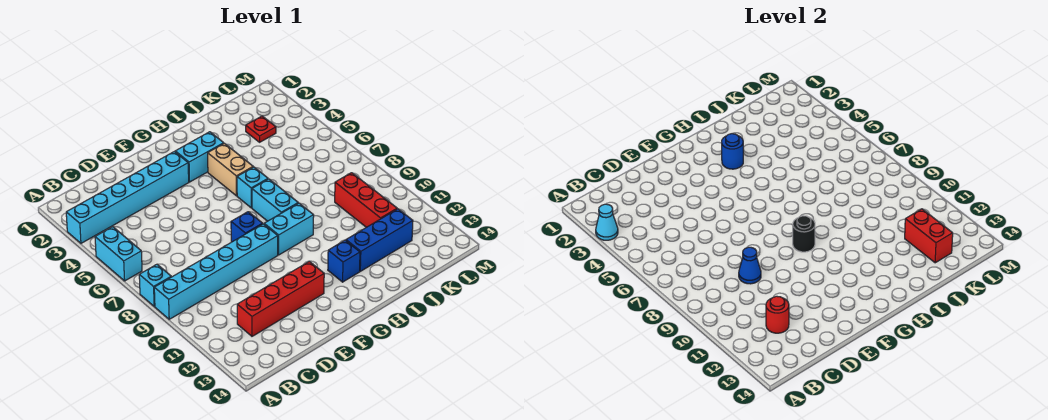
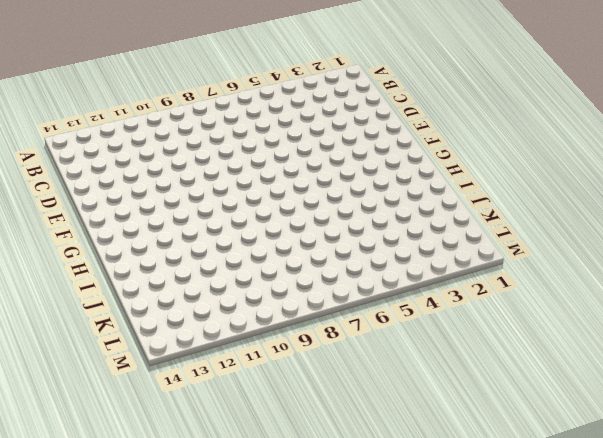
none -> cyan brick A3:F3 level 1
none -> cyan brick A5:A6 level 1
none -> cyan brick A8 level 1

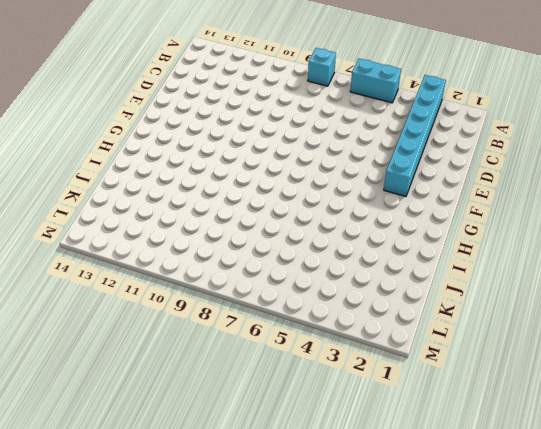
none -> cyan brick A9:F9 level 1
none -> red brick C12:F12 level 1
none -> blue brick F8 level 1

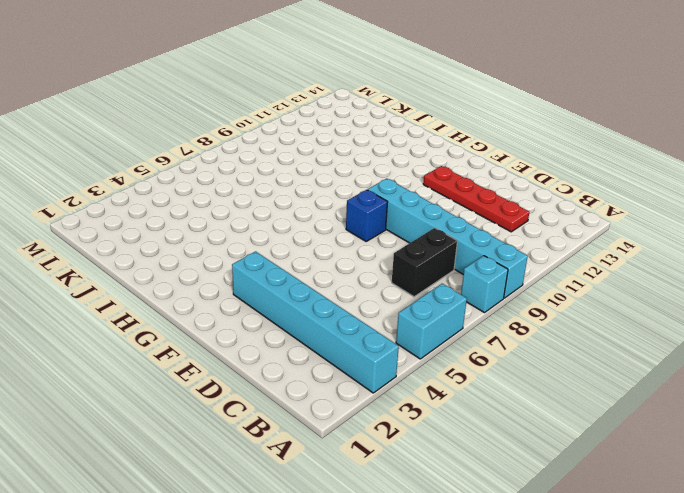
black brick C7:C8 level 1 -> none
red plate C12:F12 level 1 -> red brick C12:F12 level 1
none -> cyan brick G3:H3 level 1
none -> cyan brick G9:H9 level 1
none -> tan brick H4:H5 level 1

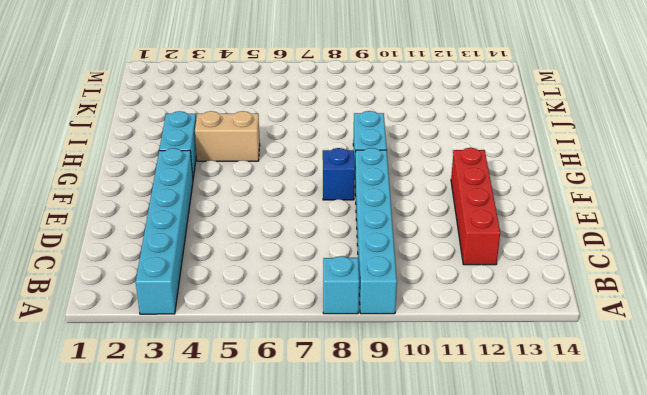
none -> cyan brick A5:A6 level 1
none -> cyan brick H6 level 1
none -> cyan brick H7:H8 level 1

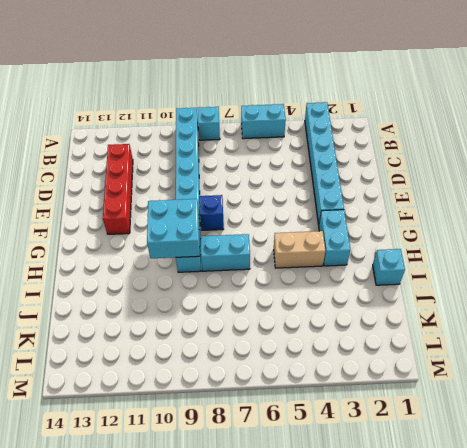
cyan brick G9:H10 level 2 -> black round brick G9 level 2
cyan brick I1 level 1 -> cyan brick H6 level 1
none -> blue brick H12 level 1
none -> blue brick I12:K12 level 1
none -> red plate K3 level 1

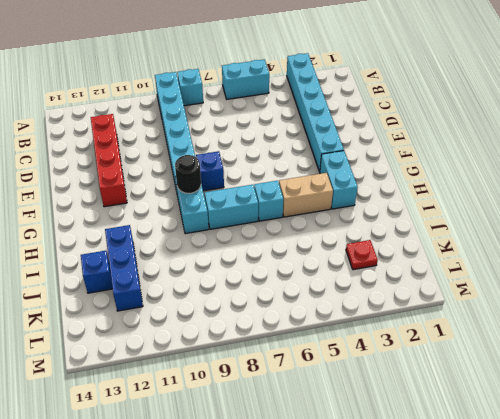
blue brick J13 level 1 -> blue brick H12 level 1
none -> red brick K9:K11 level 1
none -> cyan cone A3 level 2
none -> red round brick C12 level 2

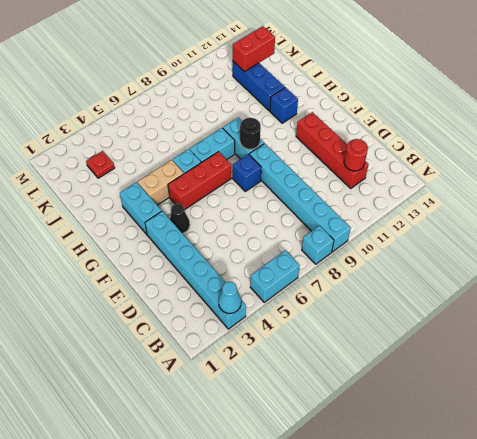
black cone F4 level 1 -> none
red brick G5:G7 level 1 -> red brick K9:K11 level 1
none -> blue cone D9 level 2
none -> blue round brick H3 level 2

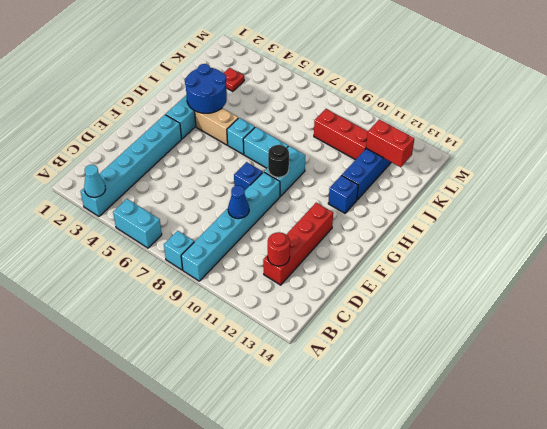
blue round brick H3:I4 level 2 -> blue round brick H3 level 2

